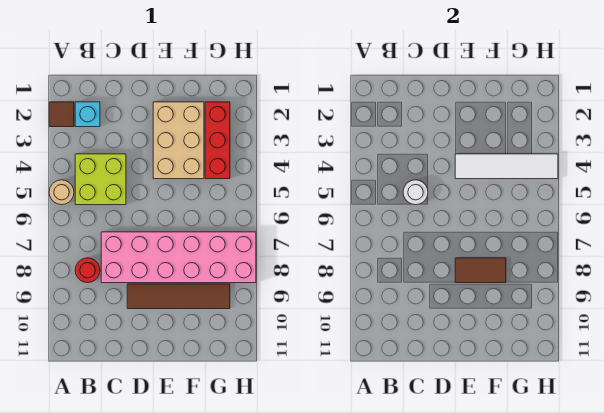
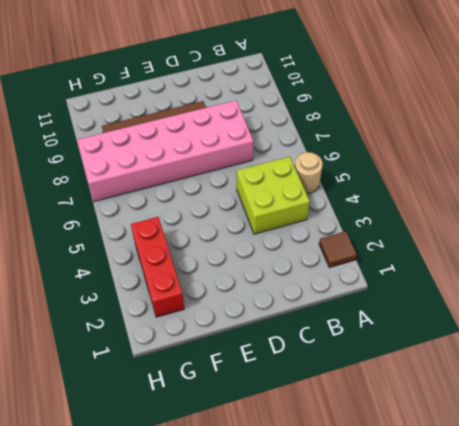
none -> cyan brick B2 level 1
none -> red round brick B8 level 1
none -> tan brick E2:F4 level 1

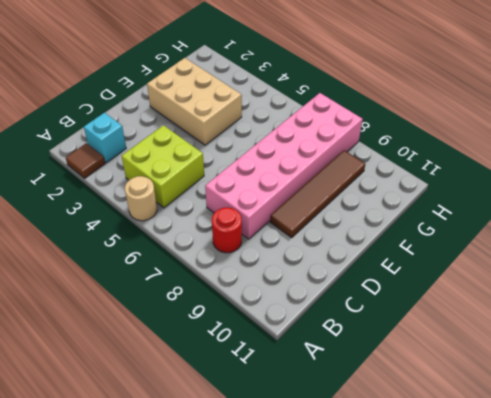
none -> red brick G2:G4 level 1
none -> white round brick C5 level 2
none -> white tile E4:H4 level 2

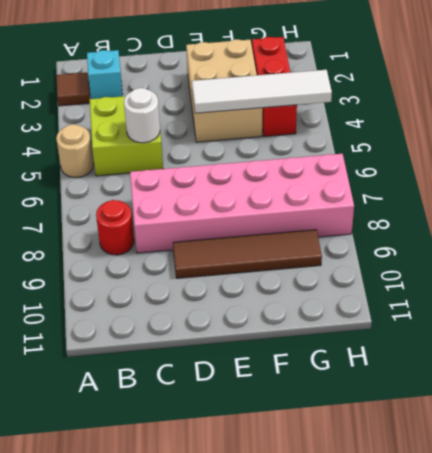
none -> brown tile E8:F8 level 2

